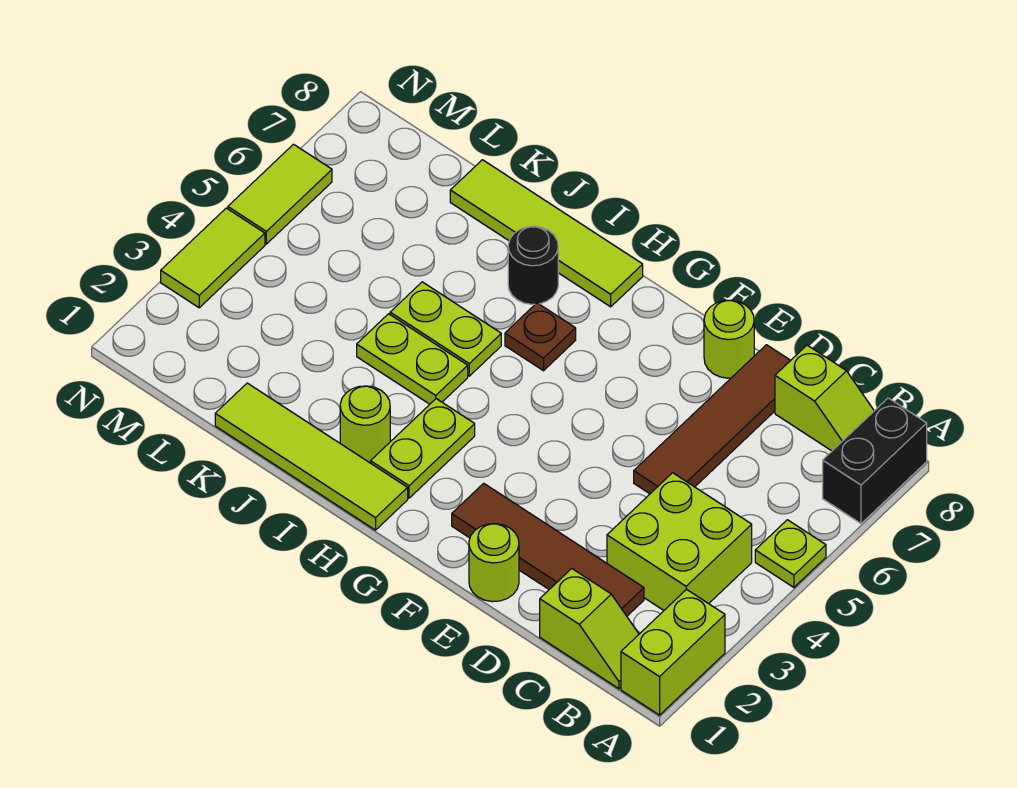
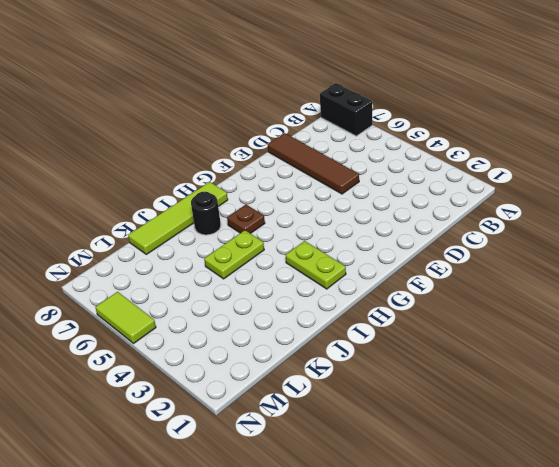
none -> lime brick A1:A2 level 1
none -> lime plate A5 level 1
none -> lime slope B1:C1 level 1 top C

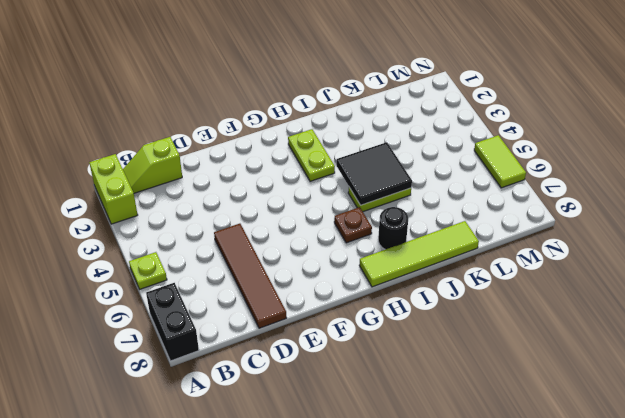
black tile I4:J5 level 2 -> none
none -> lime brick B3:C4 level 1
none -> lime slope B8:C8 level 1 top C
none -> brown tile C2:F2 level 1

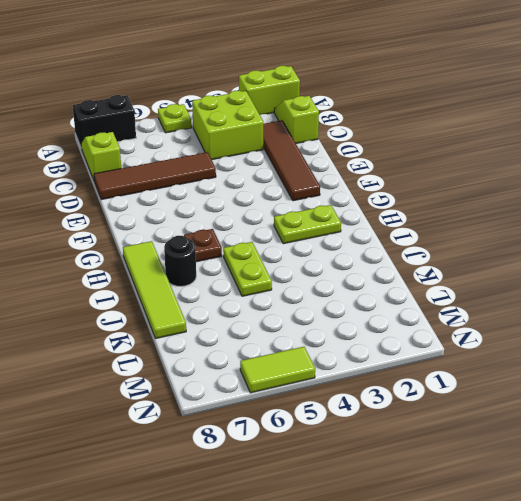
none -> lime round brick E1 level 1
none -> lime round brick E8 level 1
none -> lime tile H1:K1 level 1

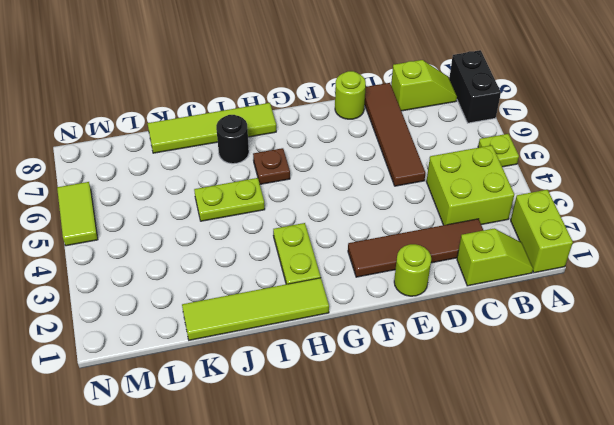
none -> lime round brick I2 level 1
none -> lime plate I4:J4 level 1
none -> lime tile N3:N4 level 1

